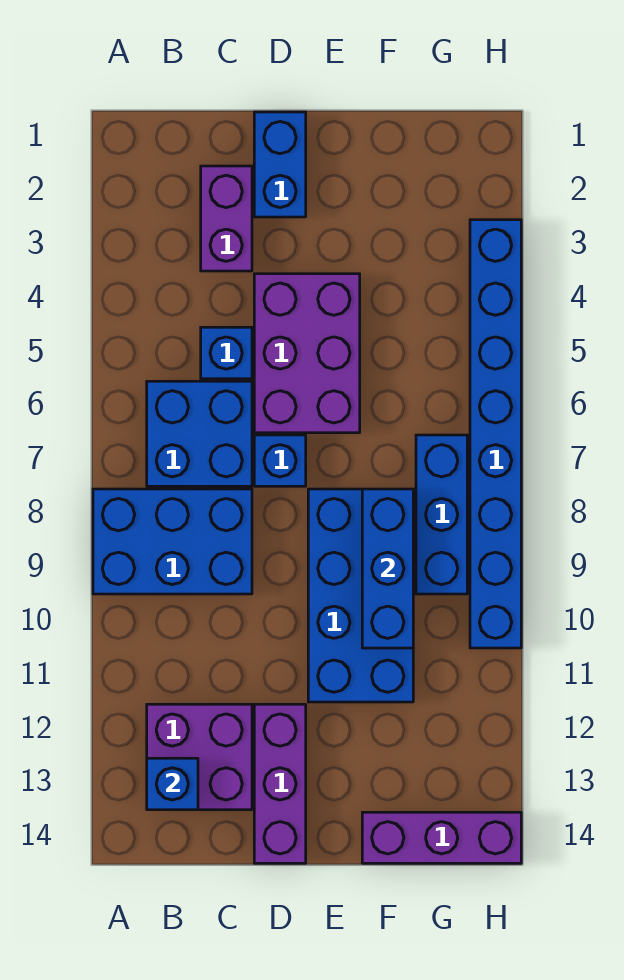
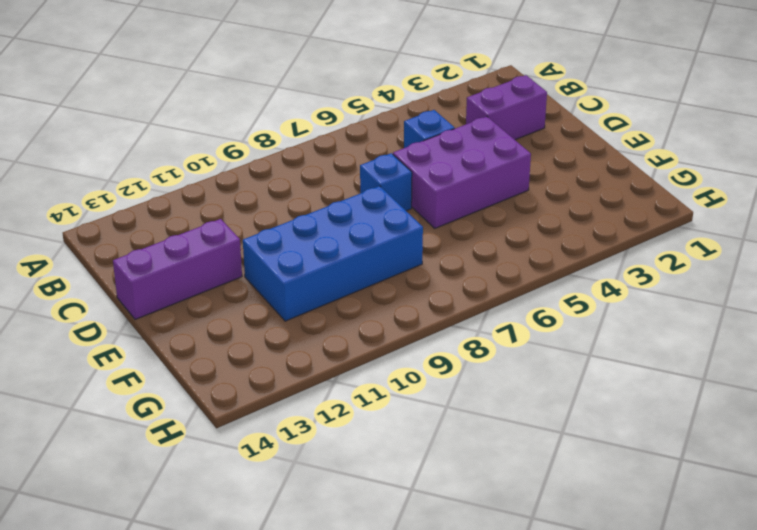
none -> blue brick A8:C9 level 1
none -> blue brick B6:C7 level 1
none -> purple brick B12:C13 level 1

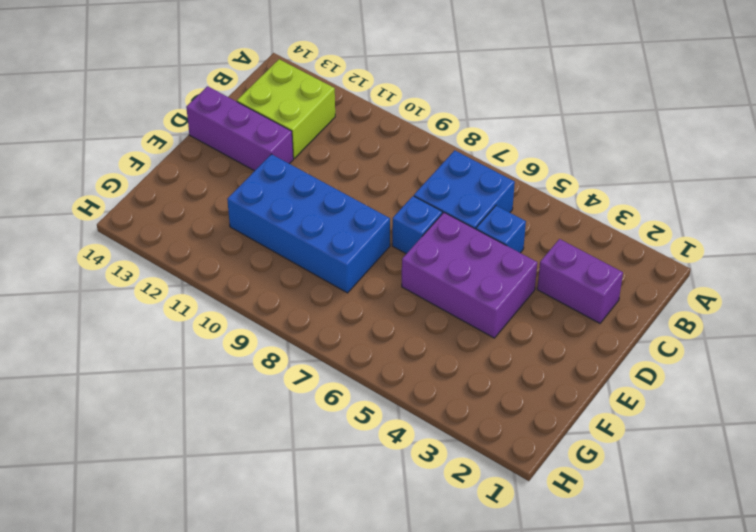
lime brick B12:C13 level 1 -> purple brick B12:C13 level 1
none -> blue brick A8:C9 level 1
none -> blue brick D1:D2 level 1
none -> purple brick F14:H14 level 1

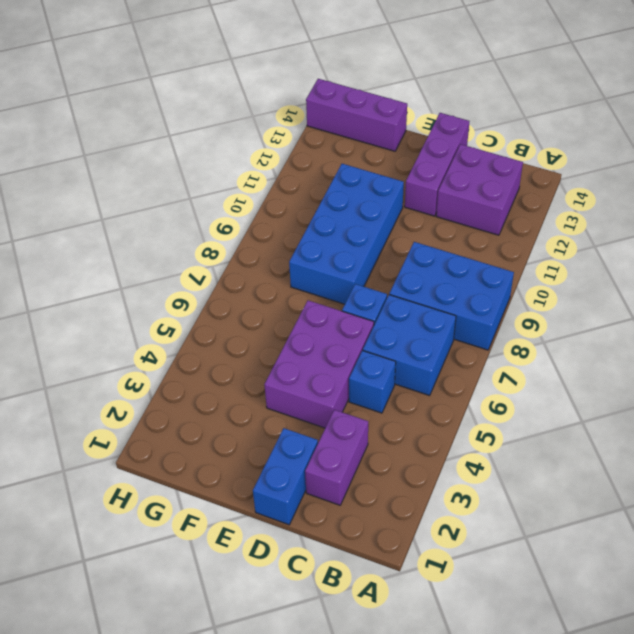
none -> blue brick G7:G9 level 1
none -> blue brick H3:H10 level 1
none -> blue brick B13 level 2

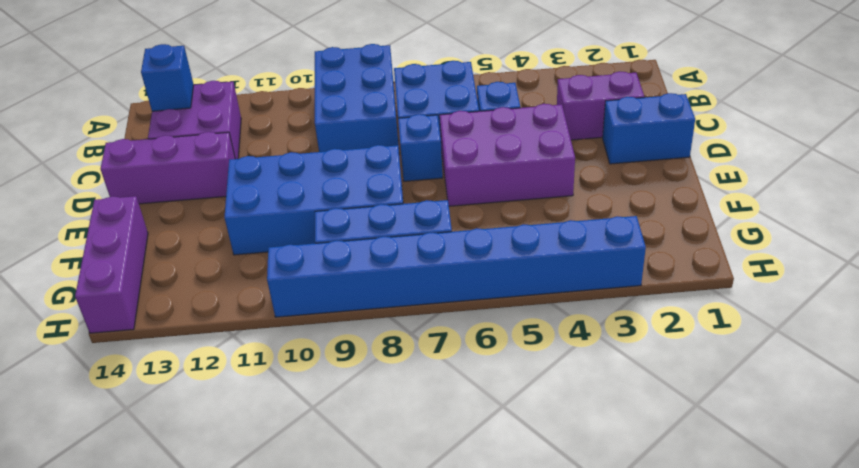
none -> blue brick F8:F10 level 2

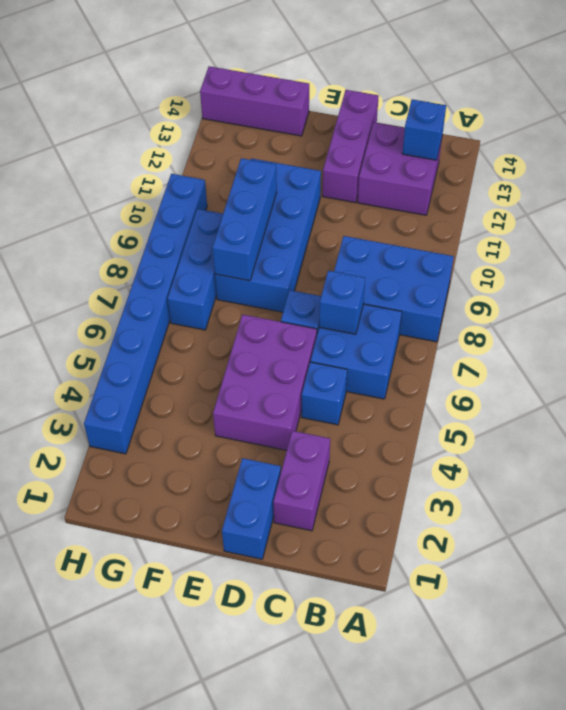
blue brick C7 level 2 -> none

